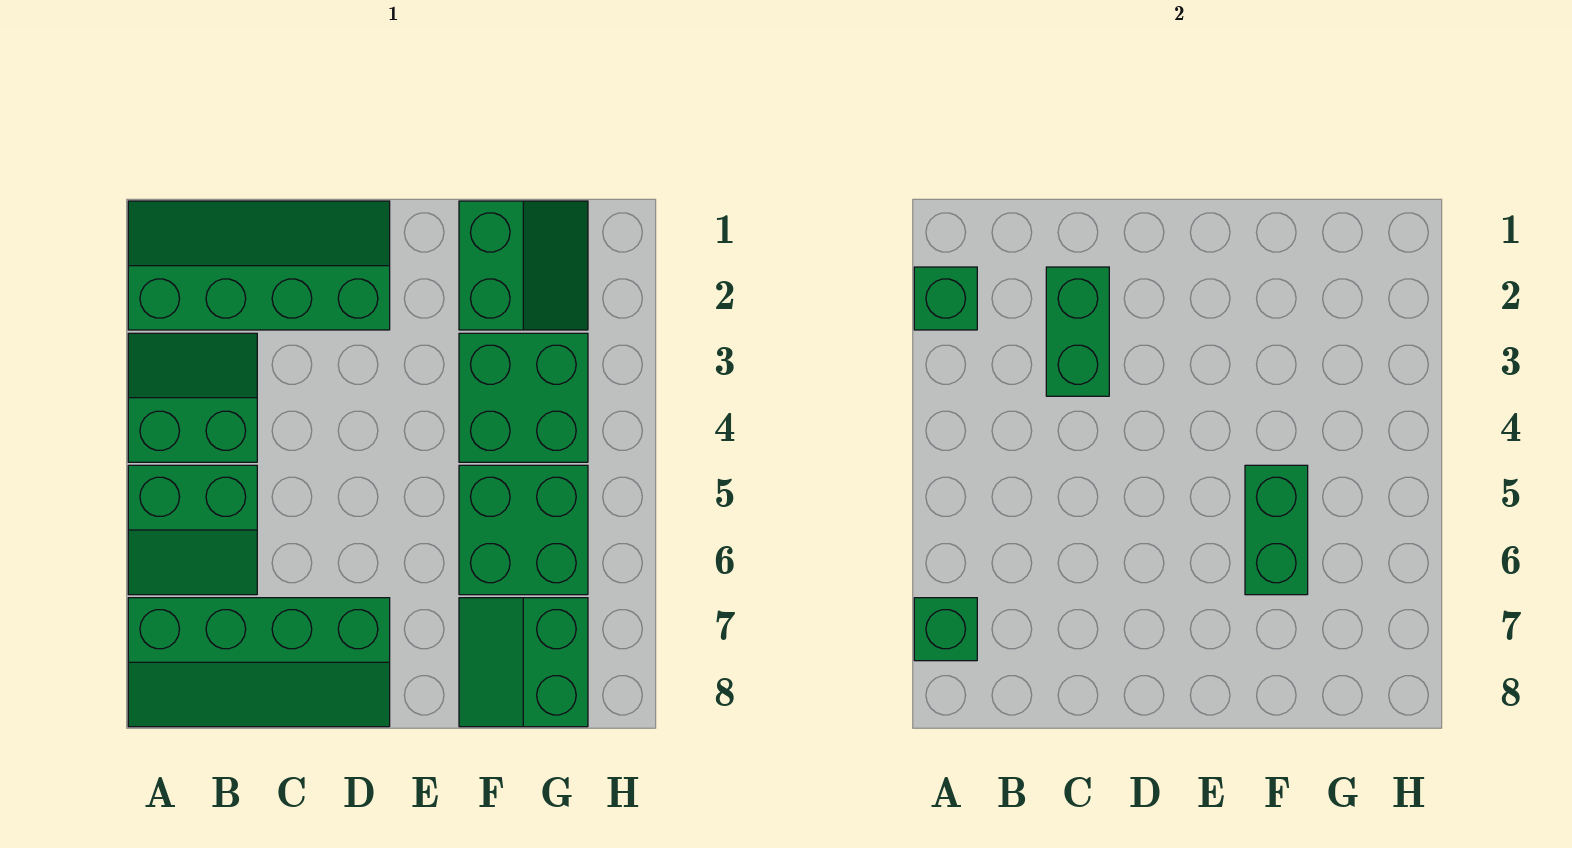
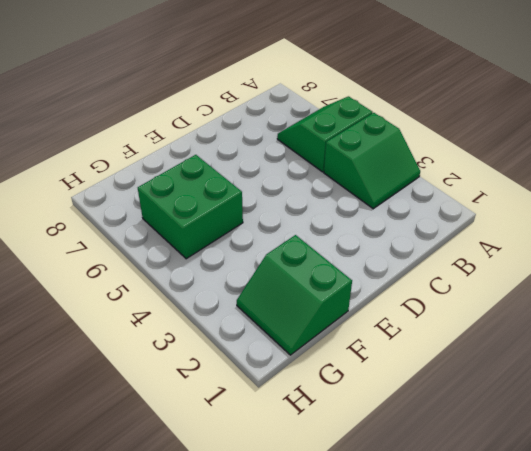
none -> green slope A1:D2 level 1 top 2
none -> green slope A7:D8 level 1 top 7
none -> green brick F3:G4 level 1

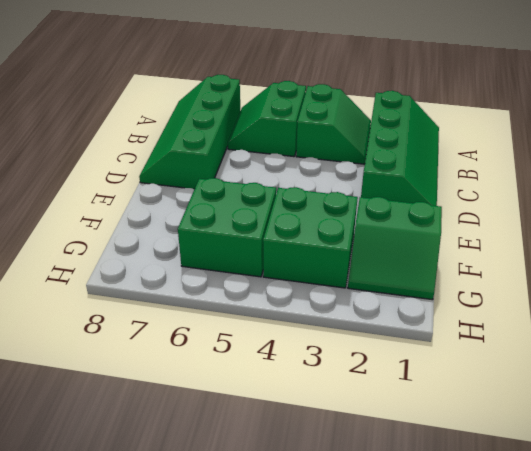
none -> green slope F7:G8 level 1 top G
none -> green brick A2 level 2
none -> green brick A7 level 2

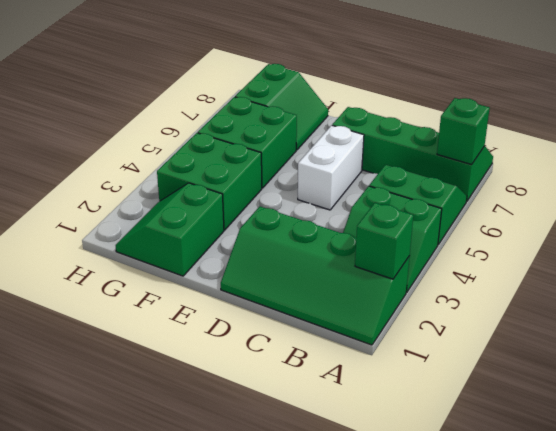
white brick D5:D6 level 1 -> none
none -> green brick C2:C3 level 2
none -> green brick F5:F6 level 2

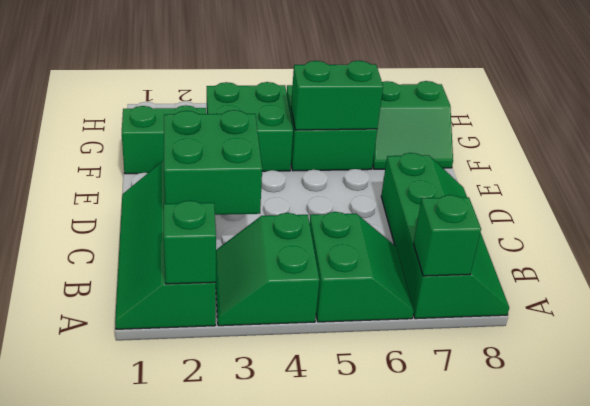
green brick C2:D3 level 2 -> green brick C2:C3 level 2

